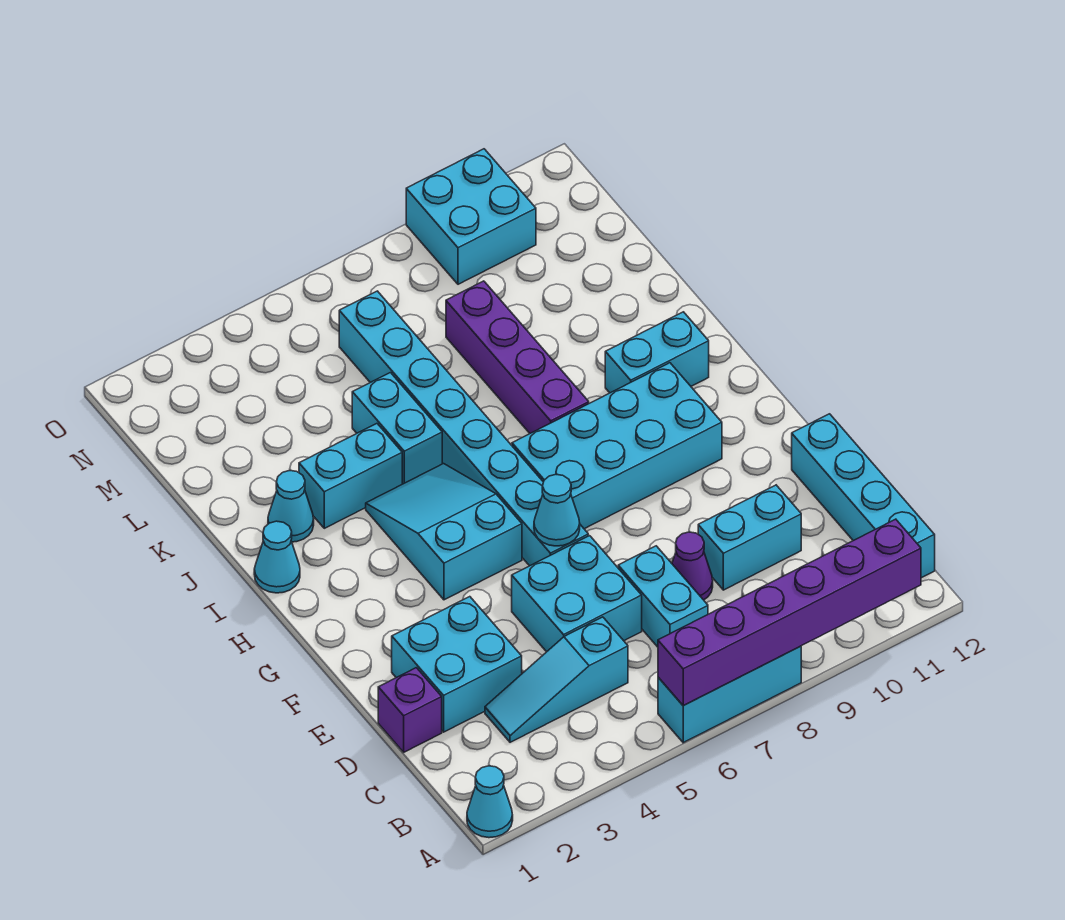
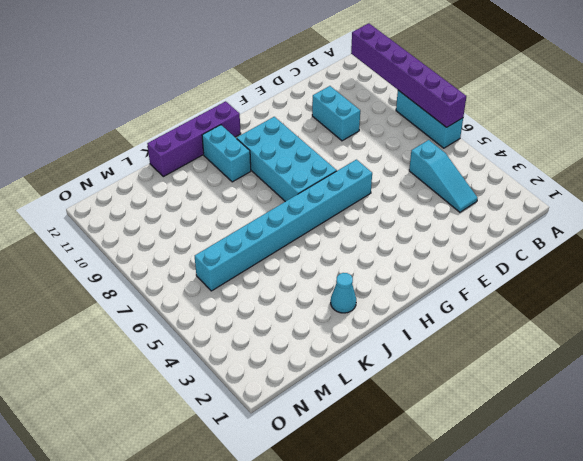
purple brick H12:K12 level 1 -> purple brick I8:L8 level 1
none -> cyan cone A1 level 1
none -> cyan brick B12:E12 level 1
none -> cyan brick C7:D7 level 1

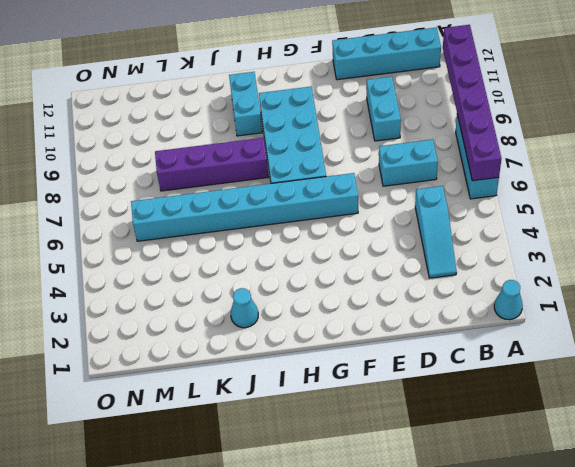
none -> purple brick D1 level 1
none -> cyan brick D2:E3 level 1
none -> cyan brick D5:E6 level 1

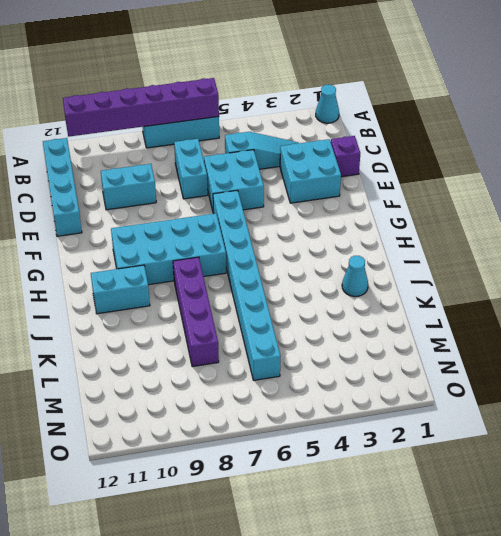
none -> purple cone D8 level 1
none -> cyan slope G4:I5 level 1 top G
none -> cyan cone I1 level 1

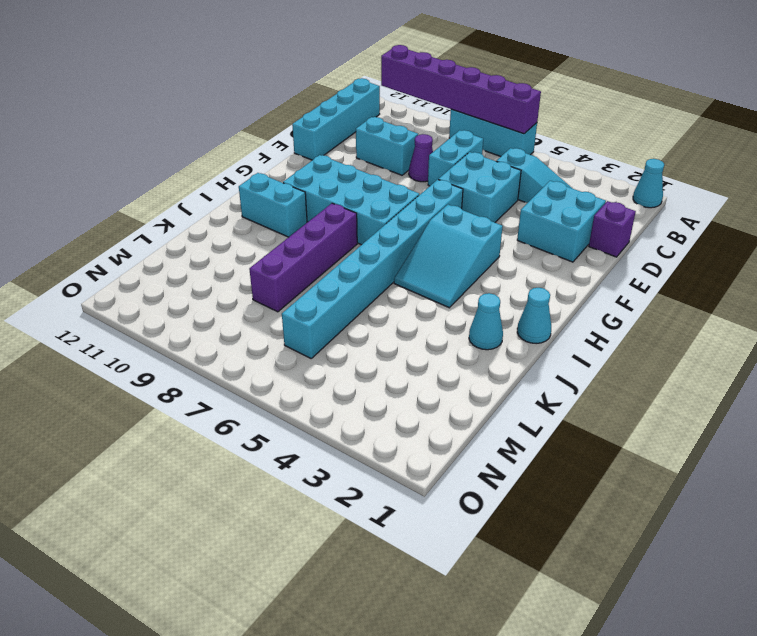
none -> cyan brick J3:J4 level 1
none -> cyan brick J5:K5 level 1
none -> cyan brick N9:O10 level 1

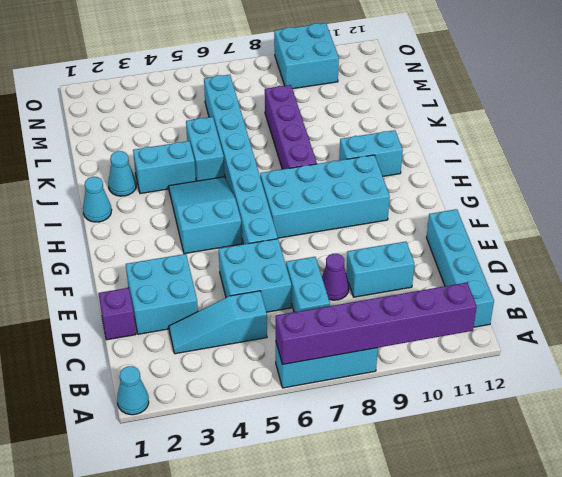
none -> cyan cone F6 level 2

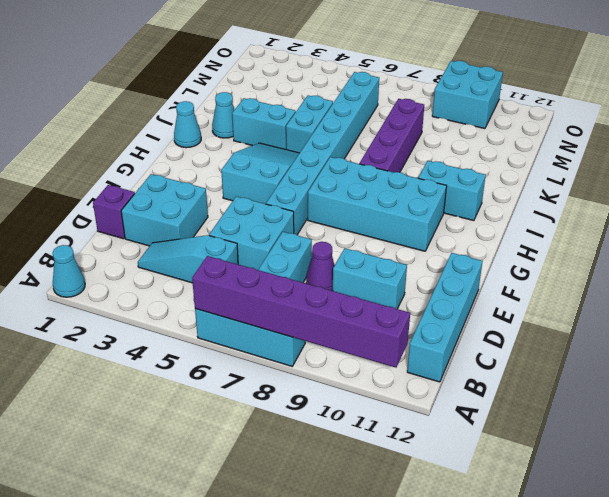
none -> cyan cone F6 level 2

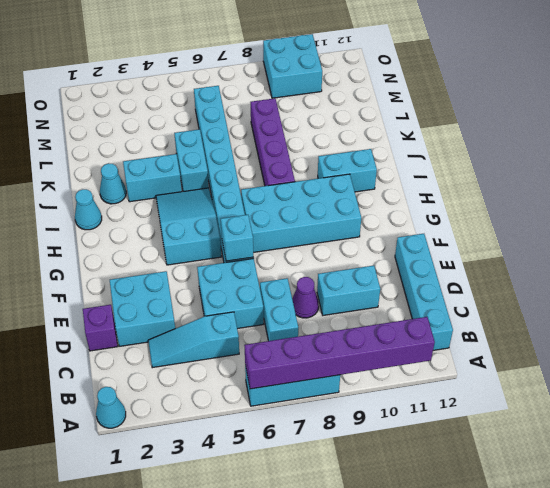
cyan brick F6 level 2 -> cyan cone F6 level 2

